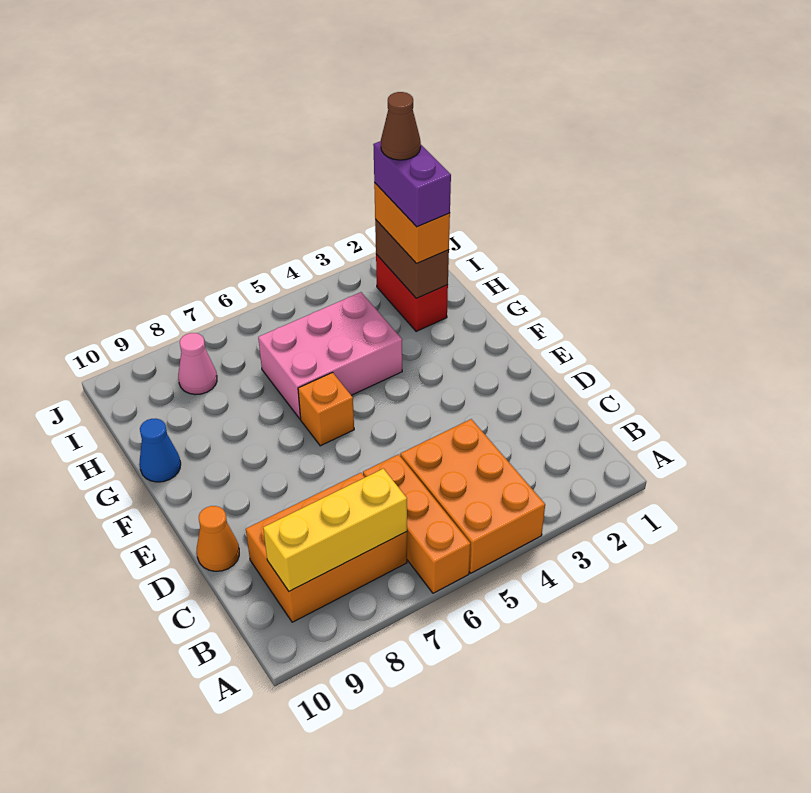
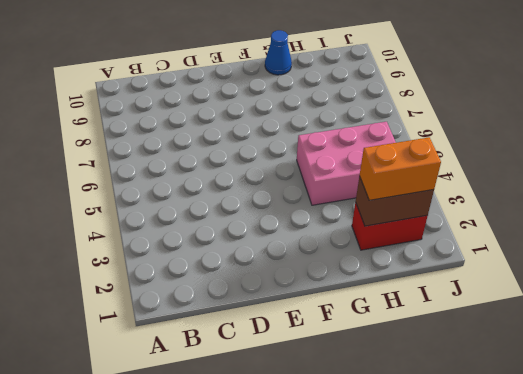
pink brick G4:I5 level 1 -> pink brick G4:H6 level 1
none -> orange brick A4:C5 level 1
none -> orange brick A6:C6 level 1
none -> orange brick B7:C9 level 1

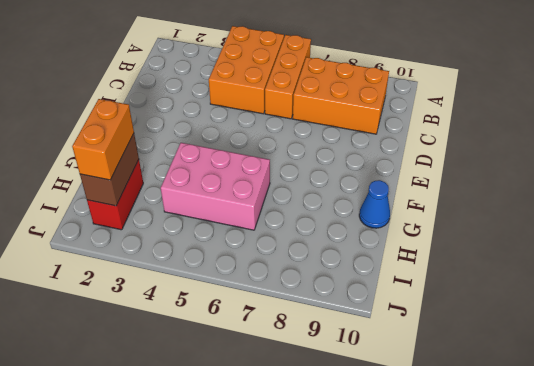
none -> orange cone D10 level 1
none -> orange brick F6 level 1
none -> pink cone I8 level 1

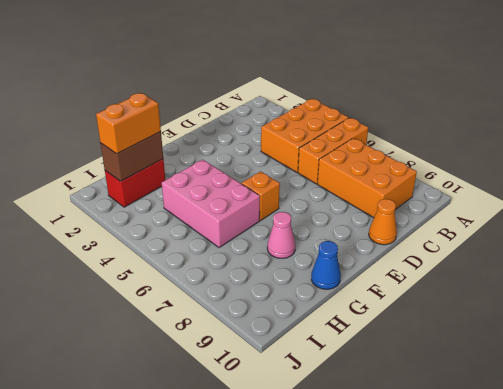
pink cone G8 level 1 -> pink cone I8 level 1
none -> yellow brick B7:B9 level 2
none -> purple brick H2:I2 level 4
none -> brown cone I2 level 5

